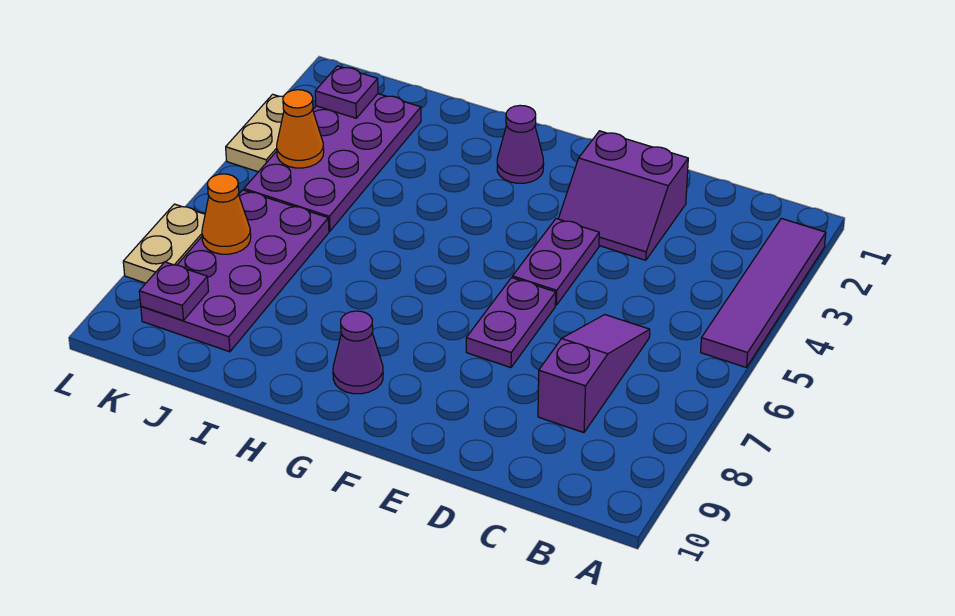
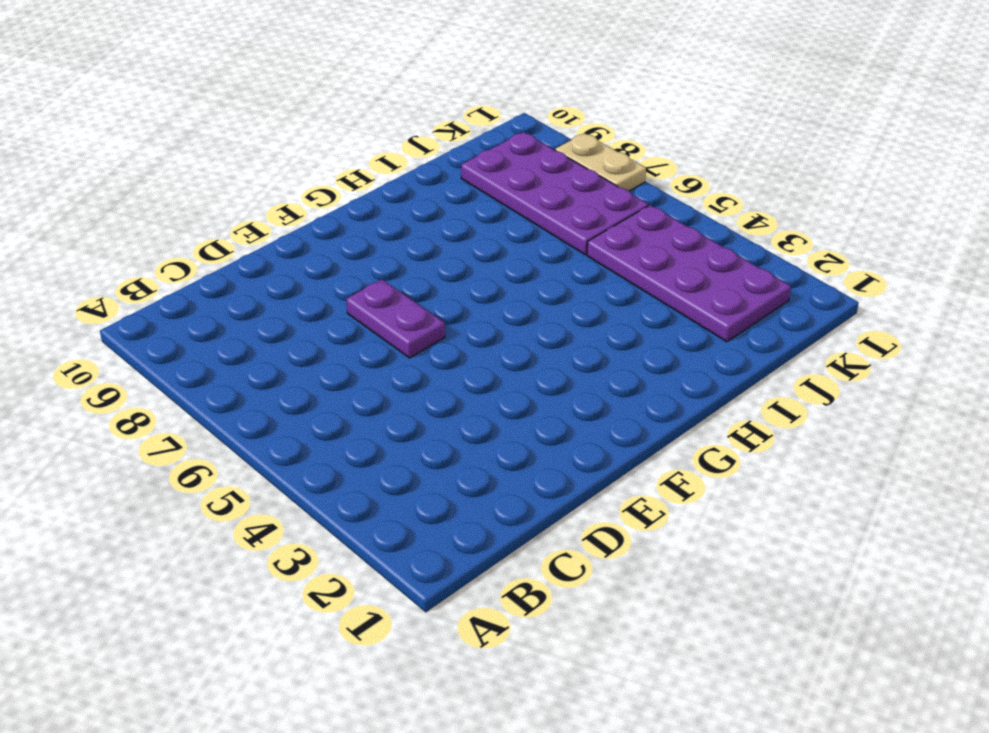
none -> purple tile A2:A5 level 1
none -> purple slope C6:C8 level 1 top 8
none -> purple slope D2:E3 level 1 top 2

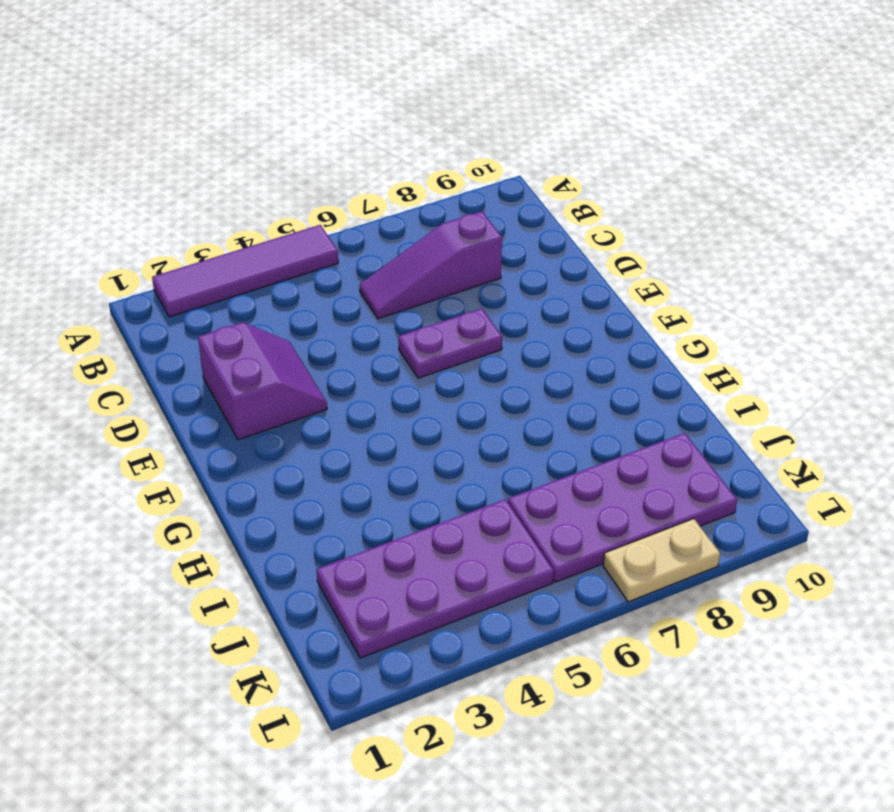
none -> purple plate E4:E5 level 1
none -> purple cone G2 level 1
none -> purple cone G9 level 1

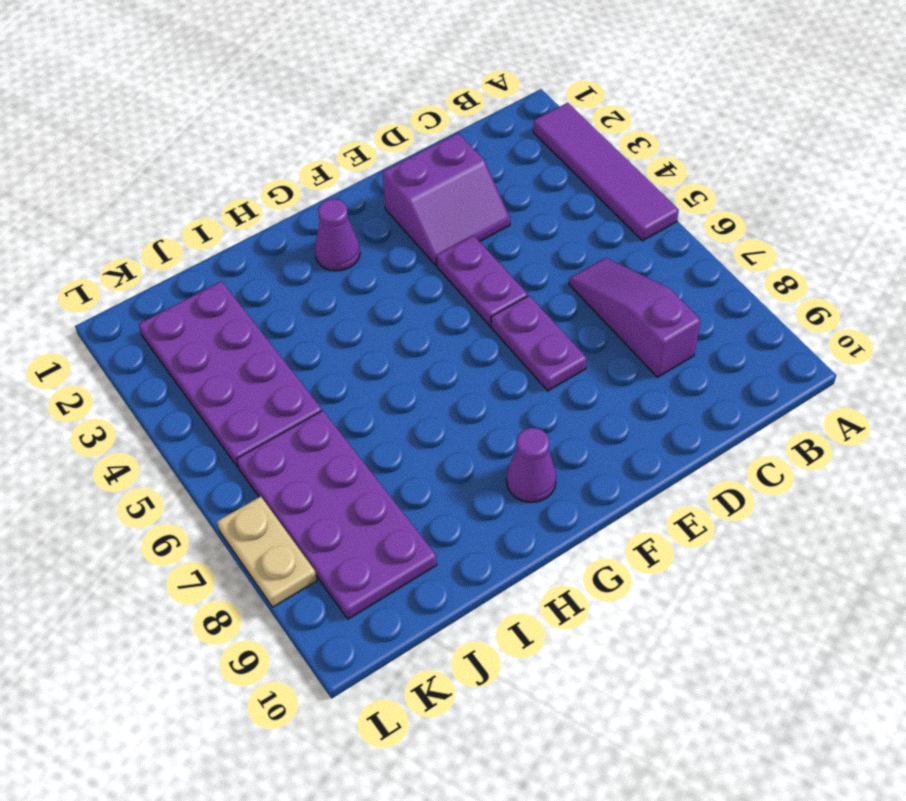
none -> tan plate L3:L4 level 1
none -> purple plate K2 level 2
none -> orange cone K4 level 2

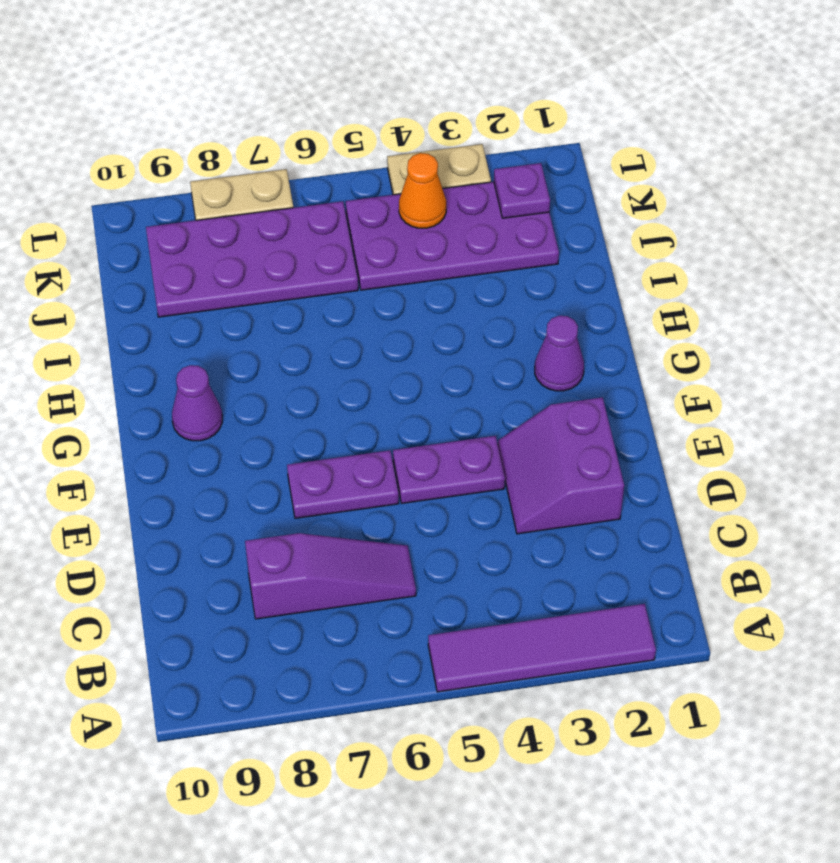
none -> orange cone K7 level 2
none -> purple plate K9 level 2

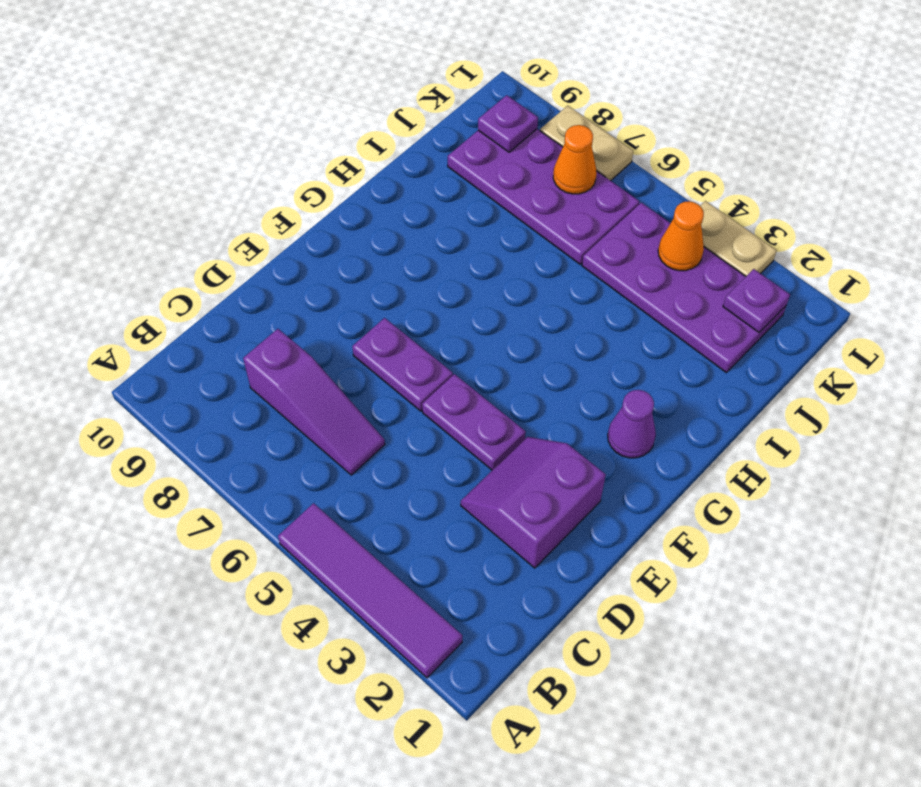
none -> purple cone G9 level 1

